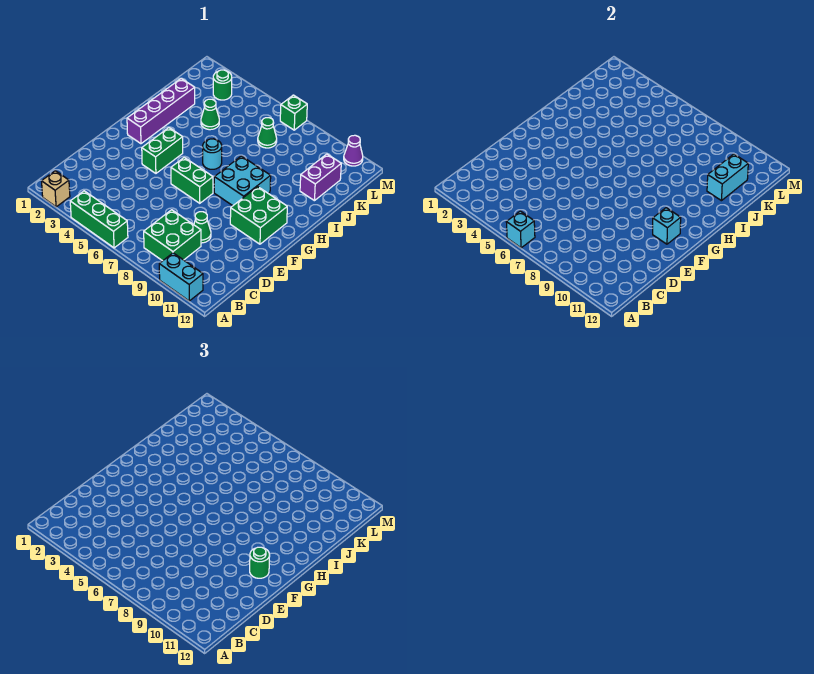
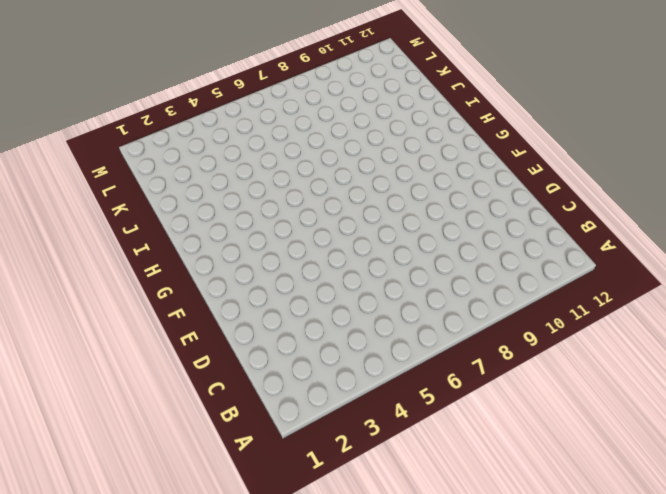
none -> tan brick A2 level 1
none -> green brick A4:A6 level 1
none -> cyan brick A10:A11 level 1

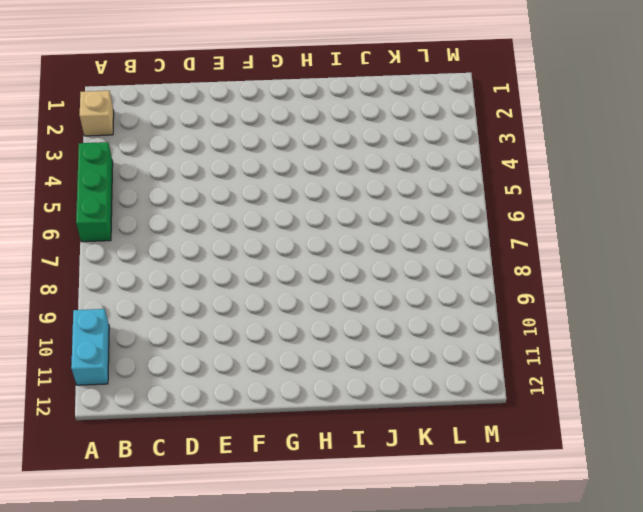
none -> green brick B8:C9 level 1
none -> green cone D9 level 1
none -> green brick F4:G4 level 1

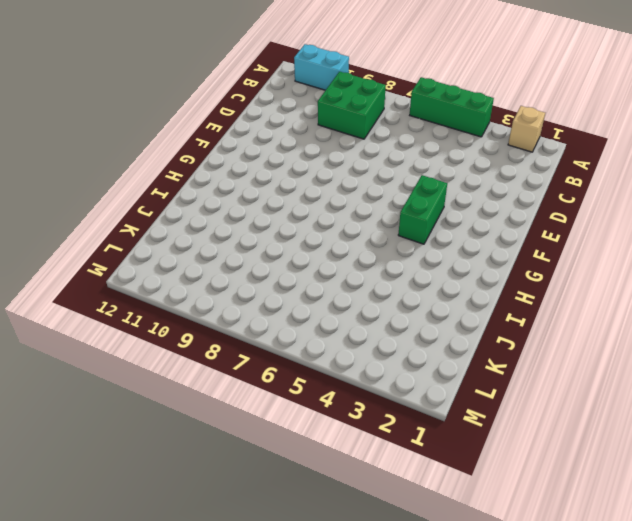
none -> green cone D9 level 1
none -> green brick F6:F7 level 1
none -> green brick F10:G11 level 1

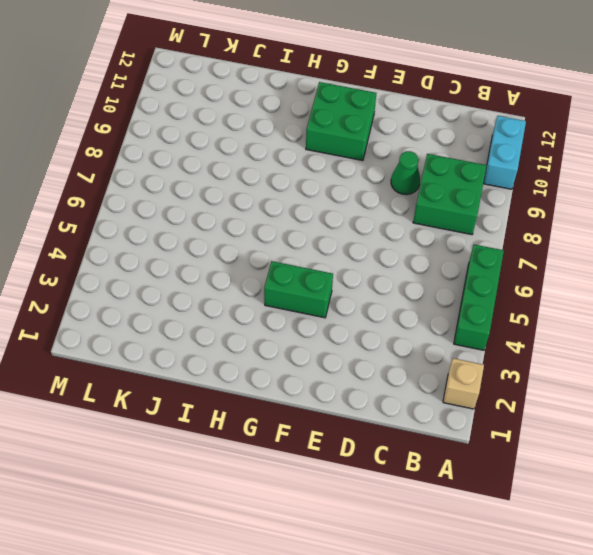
none -> green brick F6:F7 level 1
none -> purple brick G2:J2 level 1
none -> cyan brick G8:H9 level 1

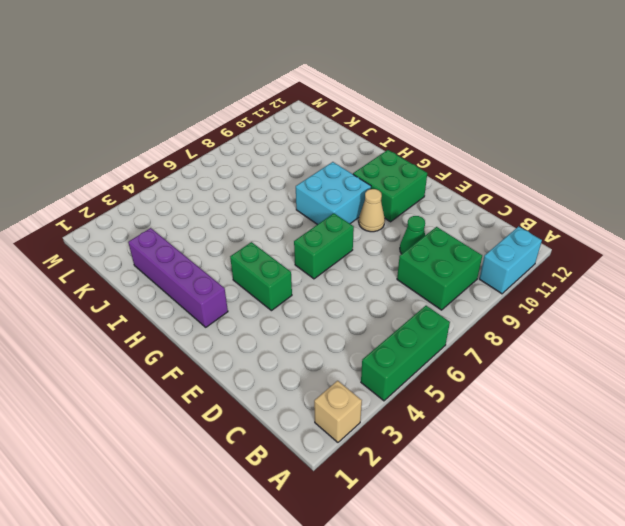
tan cone F9 level 1 -> none
none -> cyan round brick H6 level 1
none -> green cone J4 level 1
none -> purple brick J11:K11 level 1

